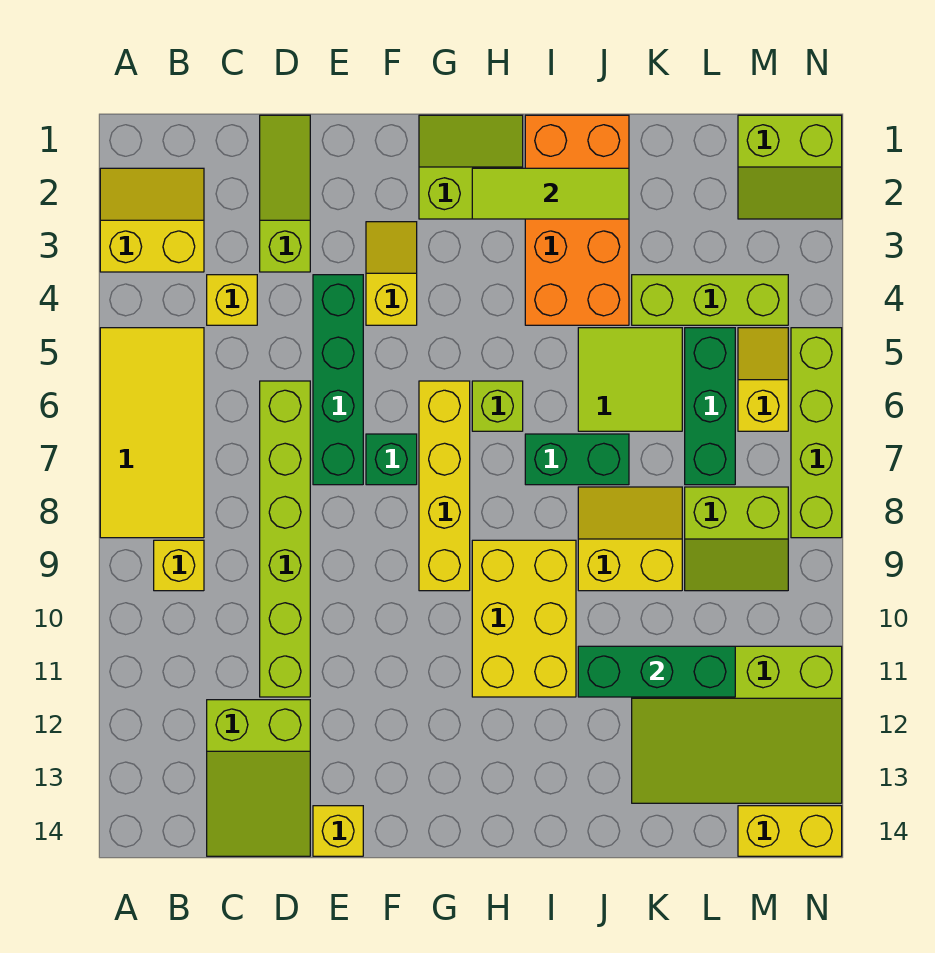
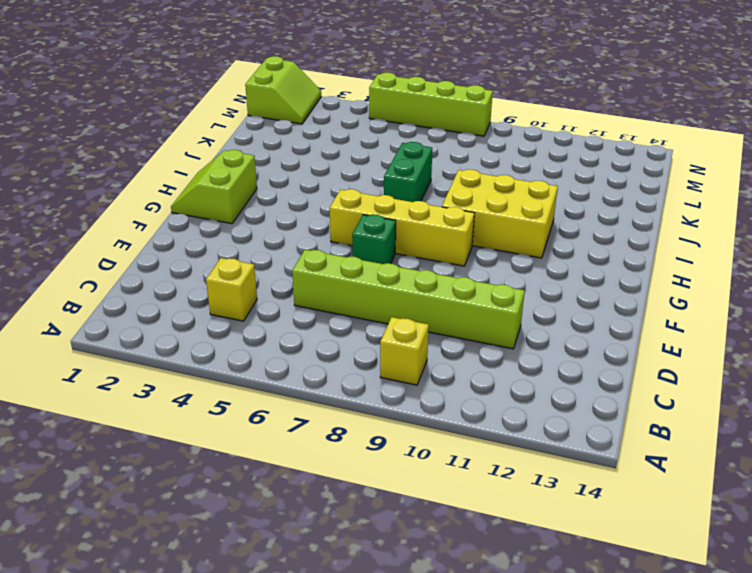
none -> yellow slope A2:B3 level 1 top 3
none -> yellow tile A5:B8 level 1
none -> lime slope C12:D14 level 1 top 12

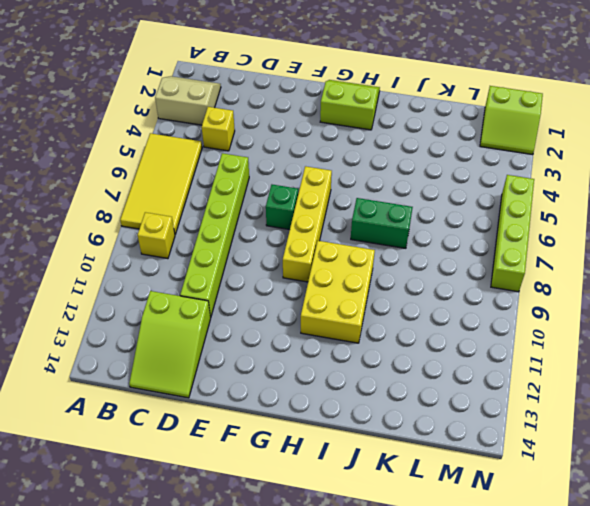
tan slope A2:B3 level 1 top 3 -> yellow slope A2:B3 level 1 top 3
none -> lime slope D1:D3 level 1 top 3
none -> green brick E4:E7 level 1
none -> yellow brick E14 level 1

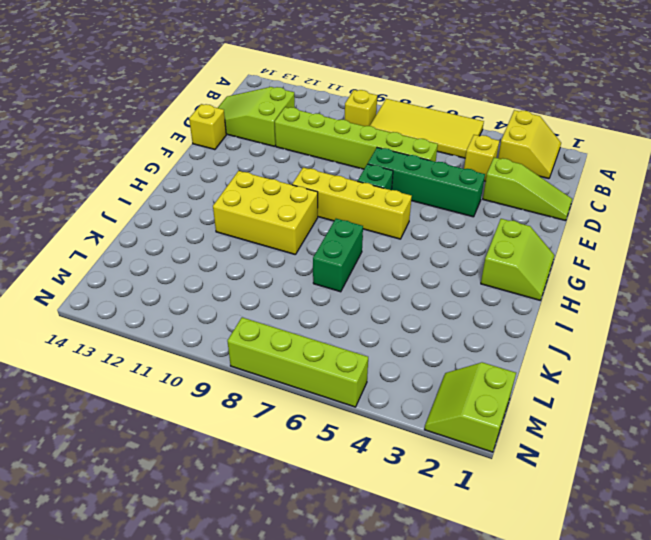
none -> yellow slope F3:F4 level 1 top 4
none -> lime brick H6 level 1
none -> orange brick I1:J4 level 1

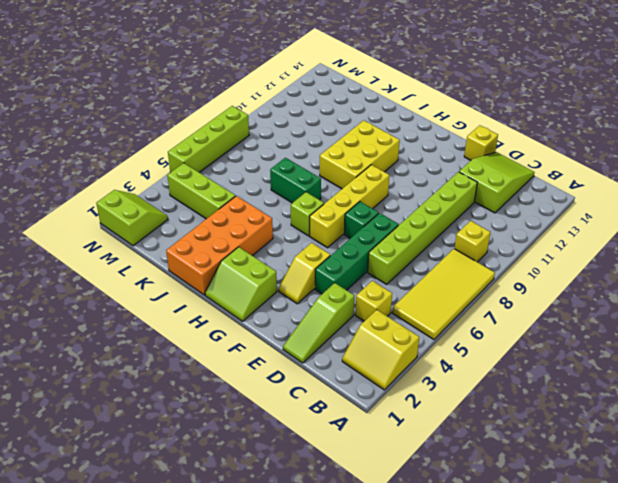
none -> lime tile J5:K6 level 1
none -> yellow slope J8:K9 level 1 top 9
none -> lime slope K11:N13 level 1 top 11

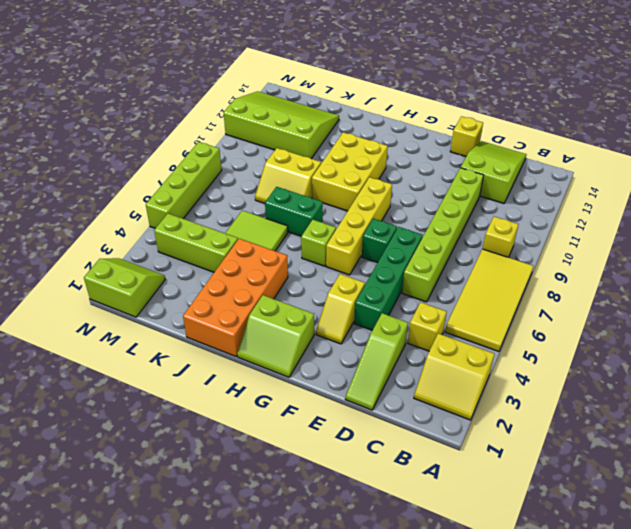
none -> green brick L5:L7 level 1
none -> lime slope L8:M9 level 1 top 8
none -> yellow slope M5:M6 level 1 top 6

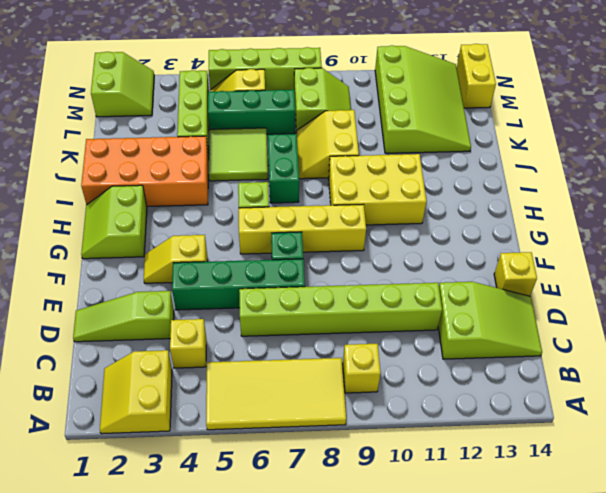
none -> lime tile H2:J2 level 2
none -> green brick J11:L11 level 2

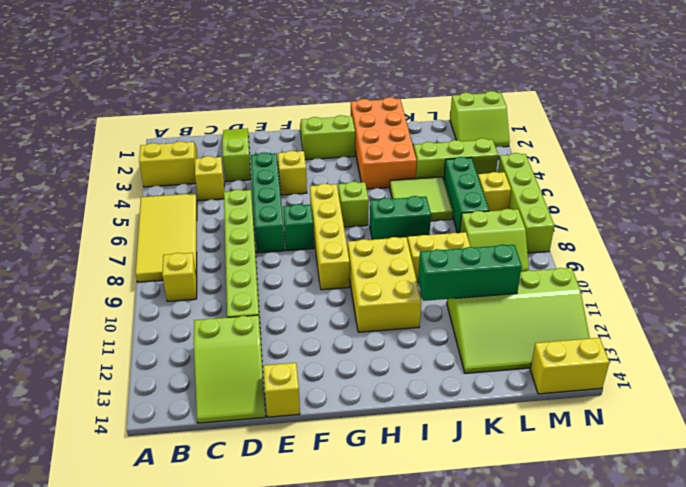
none -> lime tile H2:J2 level 2

